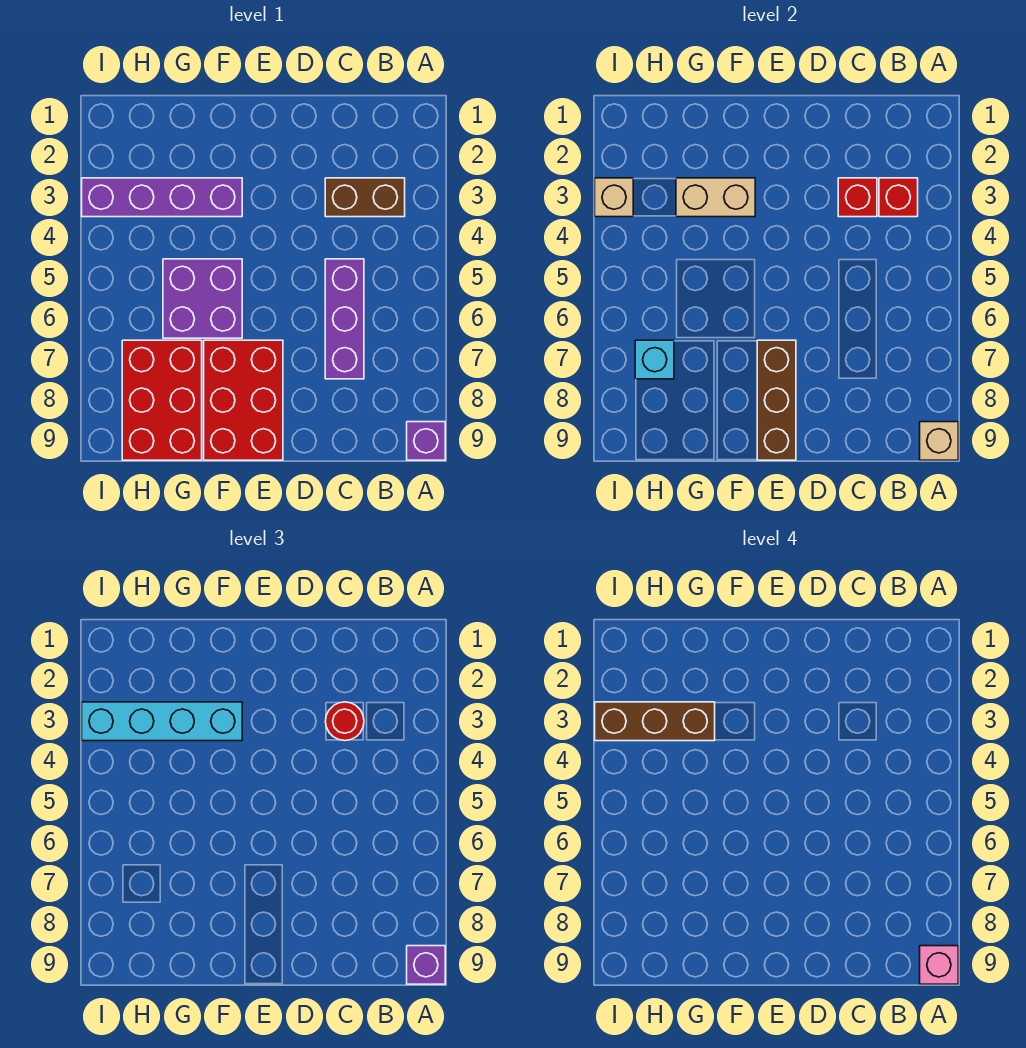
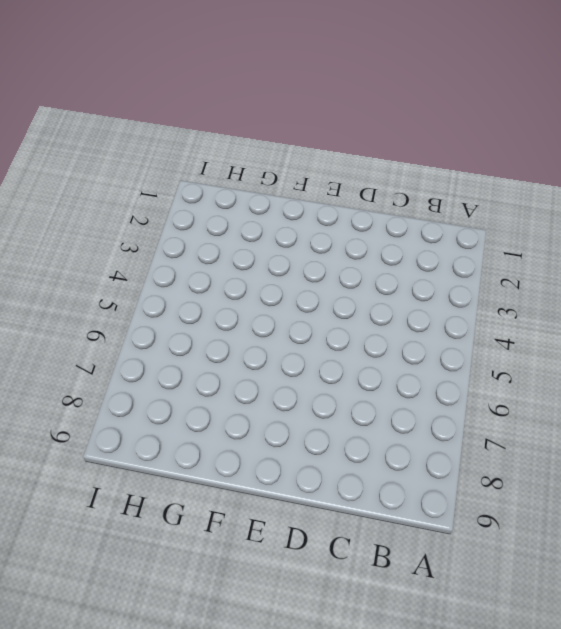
none -> purple brick A9 level 1
none -> brown brick B3:C3 level 1
none -> purple brick C5:C7 level 1

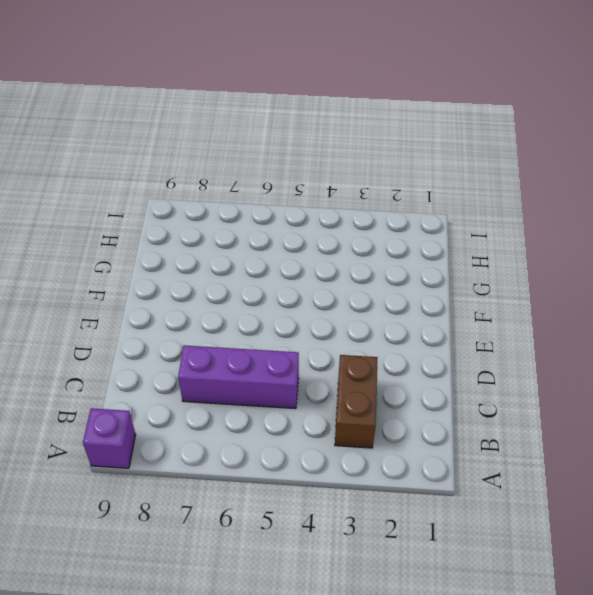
none -> red brick E7:F9 level 1
none -> purple brick F3:I3 level 1
none -> purple brick F5:G6 level 1

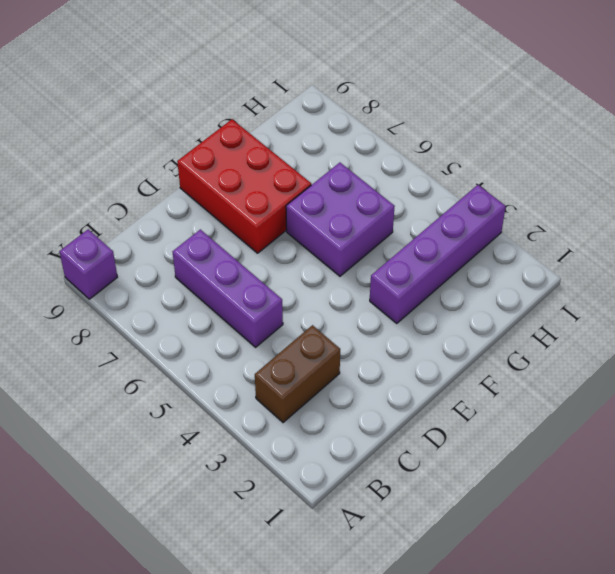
none -> red brick G7:H9 level 1
none -> tan brick A9 level 2
none -> red brick B3 level 2

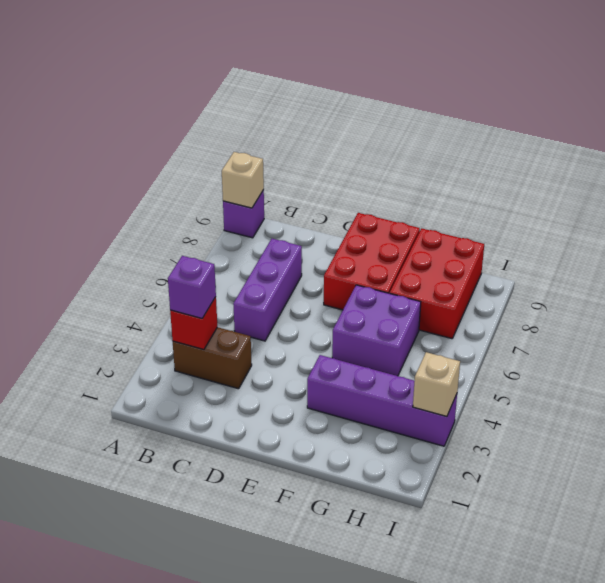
purple brick B3 level 3 -> purple brick A9 level 3
none -> red brick C3 level 2
none -> brown brick E7:E9 level 2
none -> tan brick F3:G3 level 2

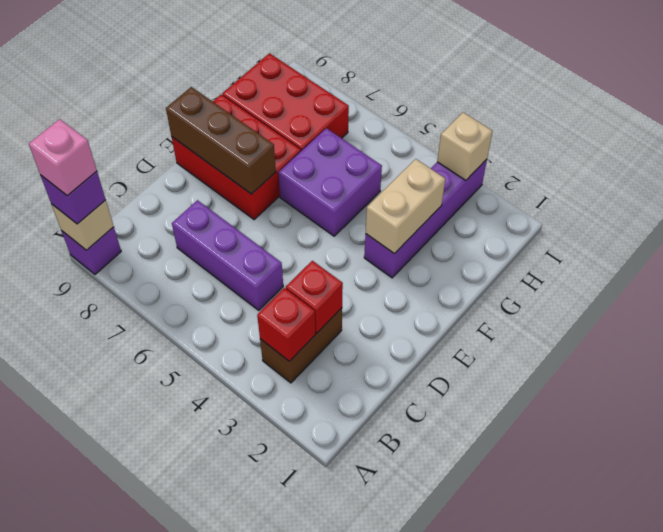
none -> cyan brick H7 level 2
none -> red round brick C3 level 3
none -> cyan brick F3:I3 level 3

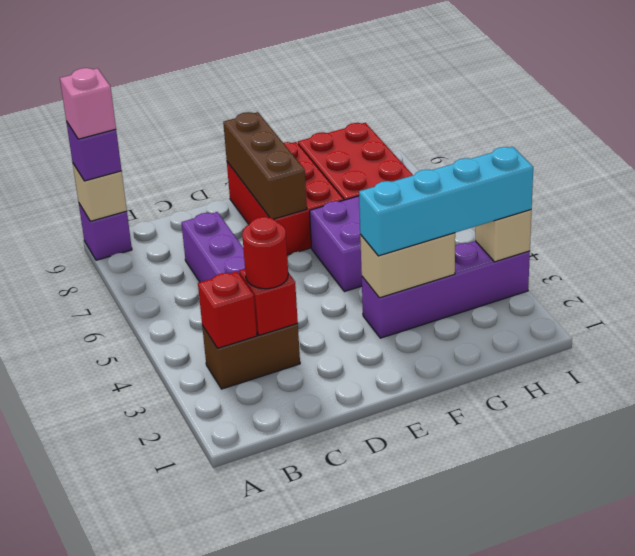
none -> cyan brick H7 level 2
none -> brown brick G3:I3 level 4

